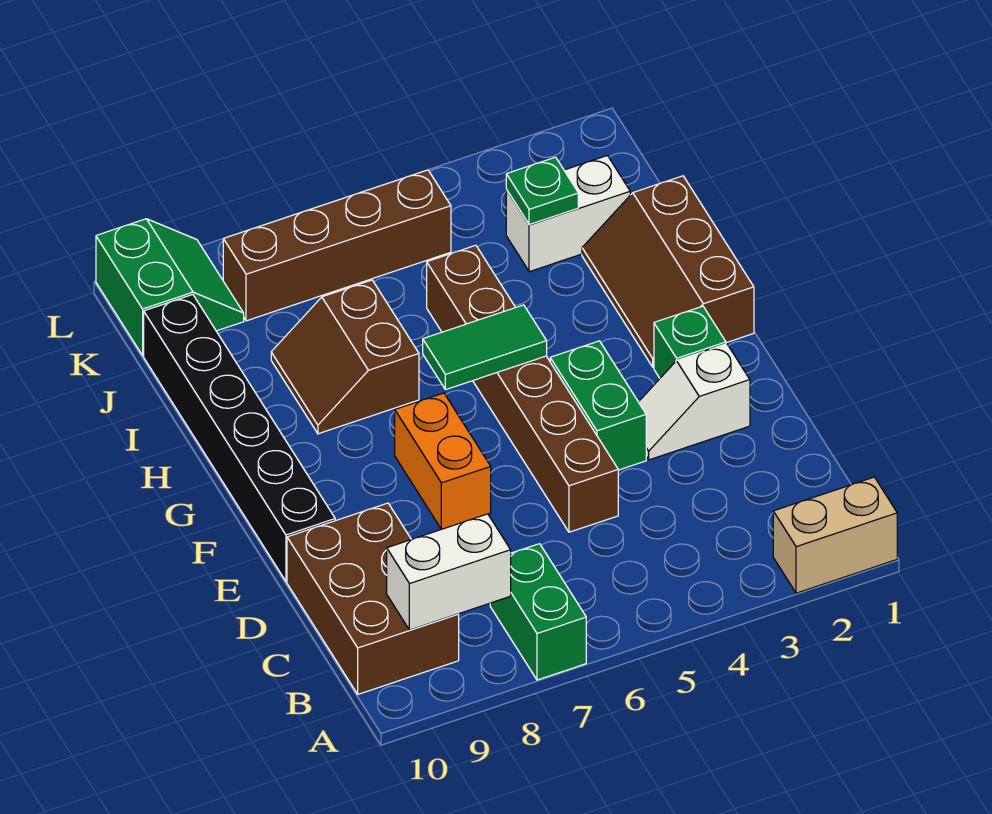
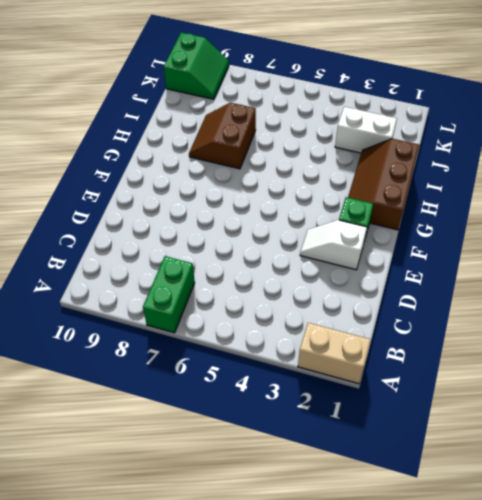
none -> brown brick B9:D10 level 1
none -> brown brick D5:I5 level 1
none -> green brick E4:F4 level 1

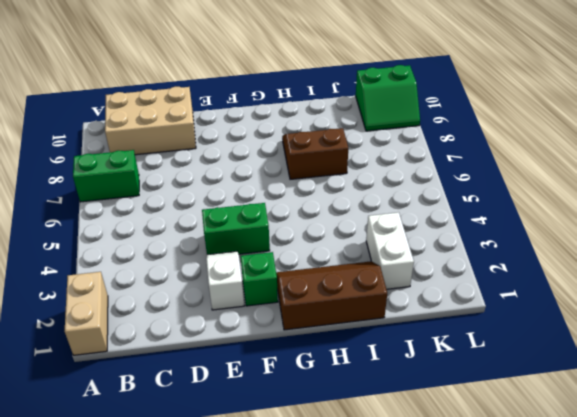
tan brick B9:D10 level 1 -> brown brick B9:D10 level 1
none -> brown brick D5:I5 level 1
none -> orange brick E7:F7 level 1
none -> black brick E10:J10 level 1

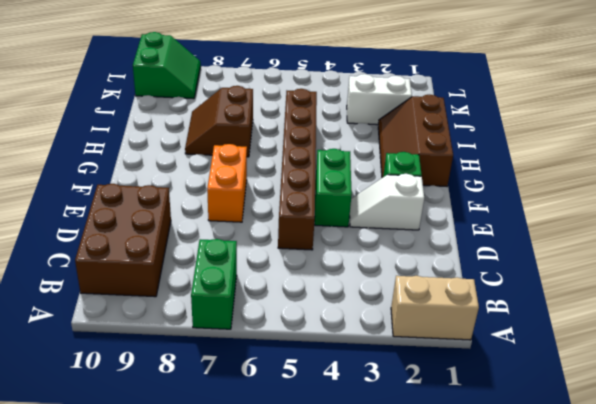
none -> black brick E10:J10 level 1
none -> brown brick K5:K8 level 1
none -> white brick B8:B9 level 2

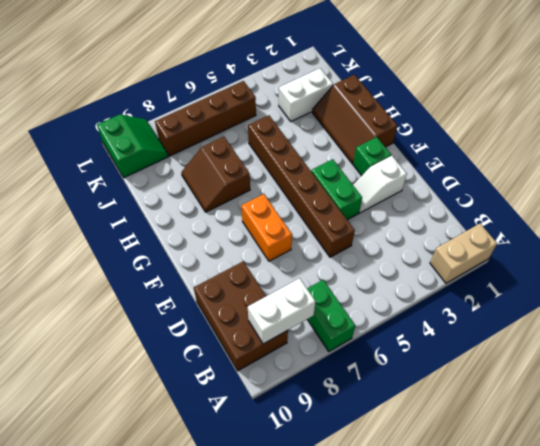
none -> black brick E10:J10 level 1
none -> green tile G5:G6 level 2
none -> green plate J3 level 2

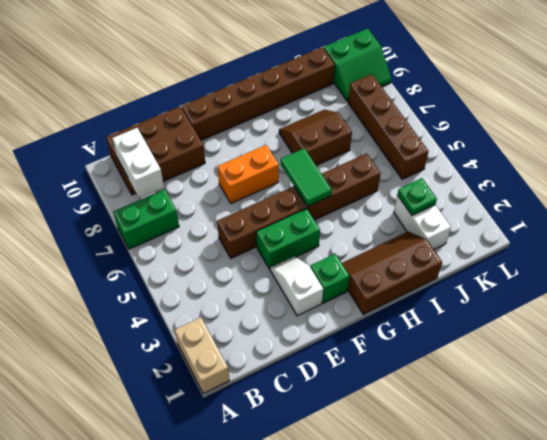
brown brick E10:J10 level 1 -> black brick E10:J10 level 1

